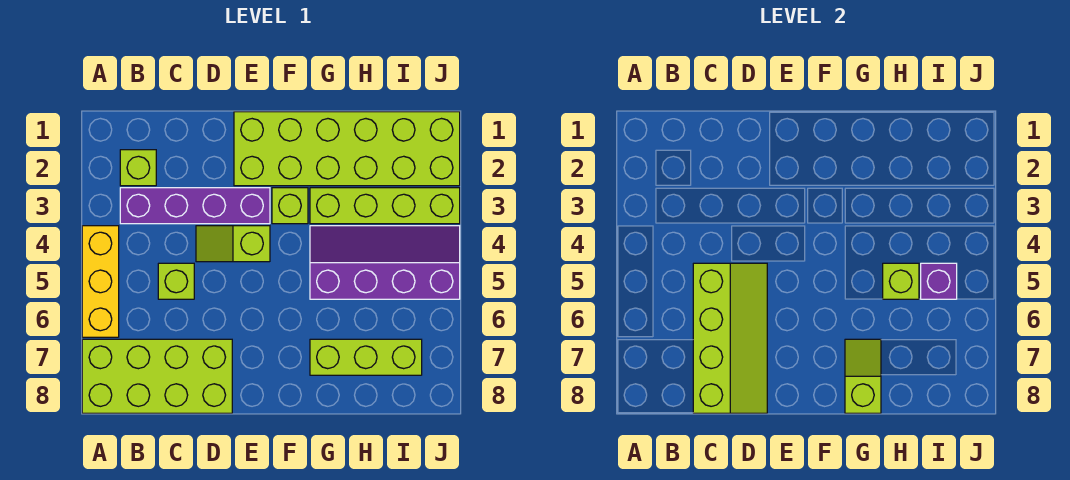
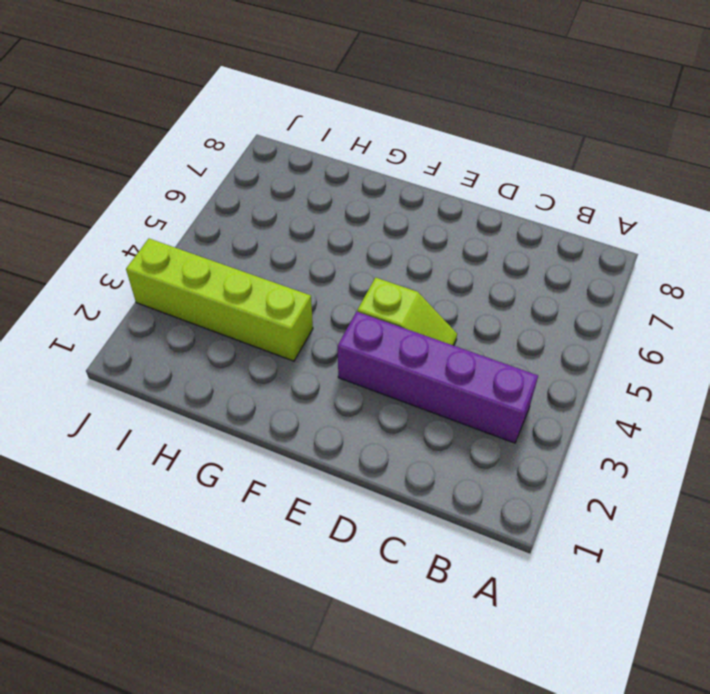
none -> yellow brick A4:A6 level 1
none -> lime brick A7:D8 level 1
none -> lime brick B2 level 1

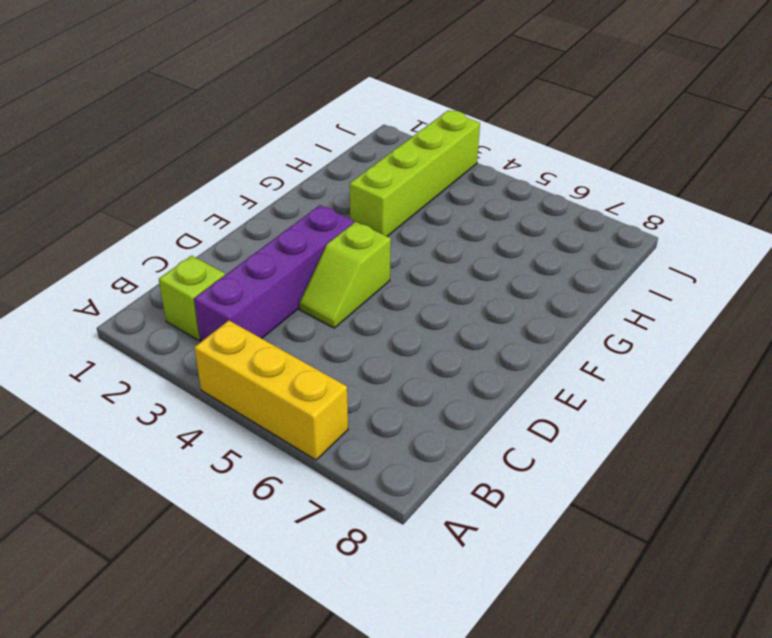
none -> lime brick A7:D8 level 1
none -> lime brick C5 level 1
none -> lime brick E1:J2 level 1

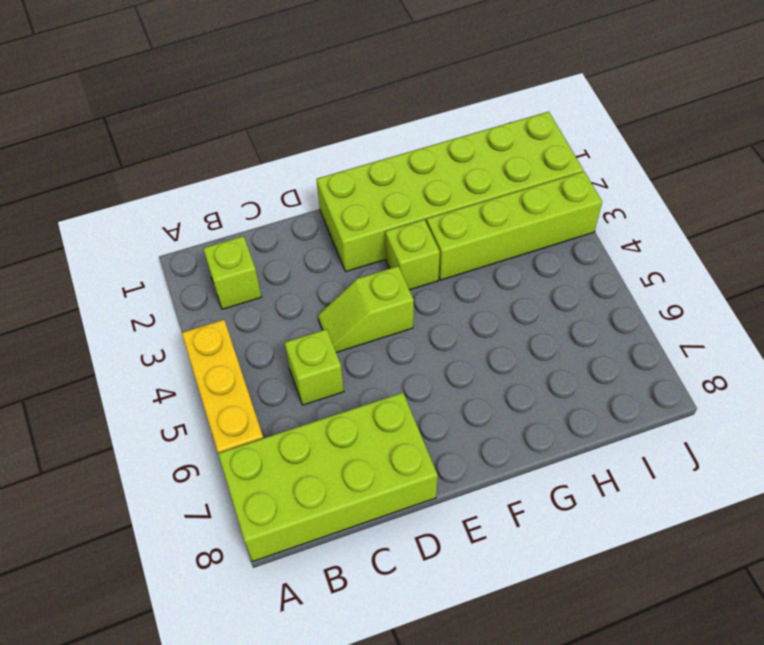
none -> purple brick B3:E3 level 1
none -> purple slope G4:J5 level 1 top 5
none -> lime brick G7:I7 level 1

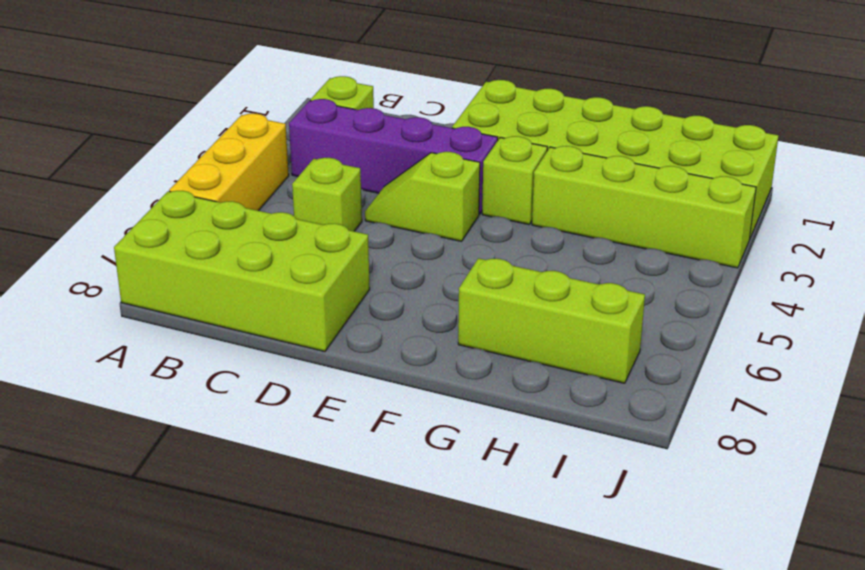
none -> purple slope G4:J5 level 1 top 5
none -> lime slope C5:D8 level 2 top C
none -> lime slope G7:G8 level 2 top 8

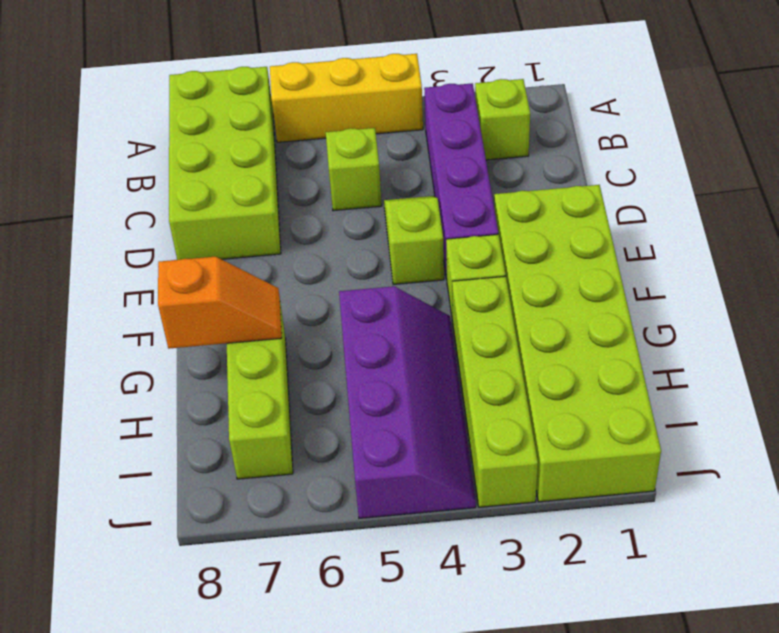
orange slope G7:G8 level 2 top 8 -> lime slope G7:G8 level 2 top 8
none -> lime slope C5:D8 level 2 top C
none -> lime brick H5 level 2
none -> purple brick I5 level 2

